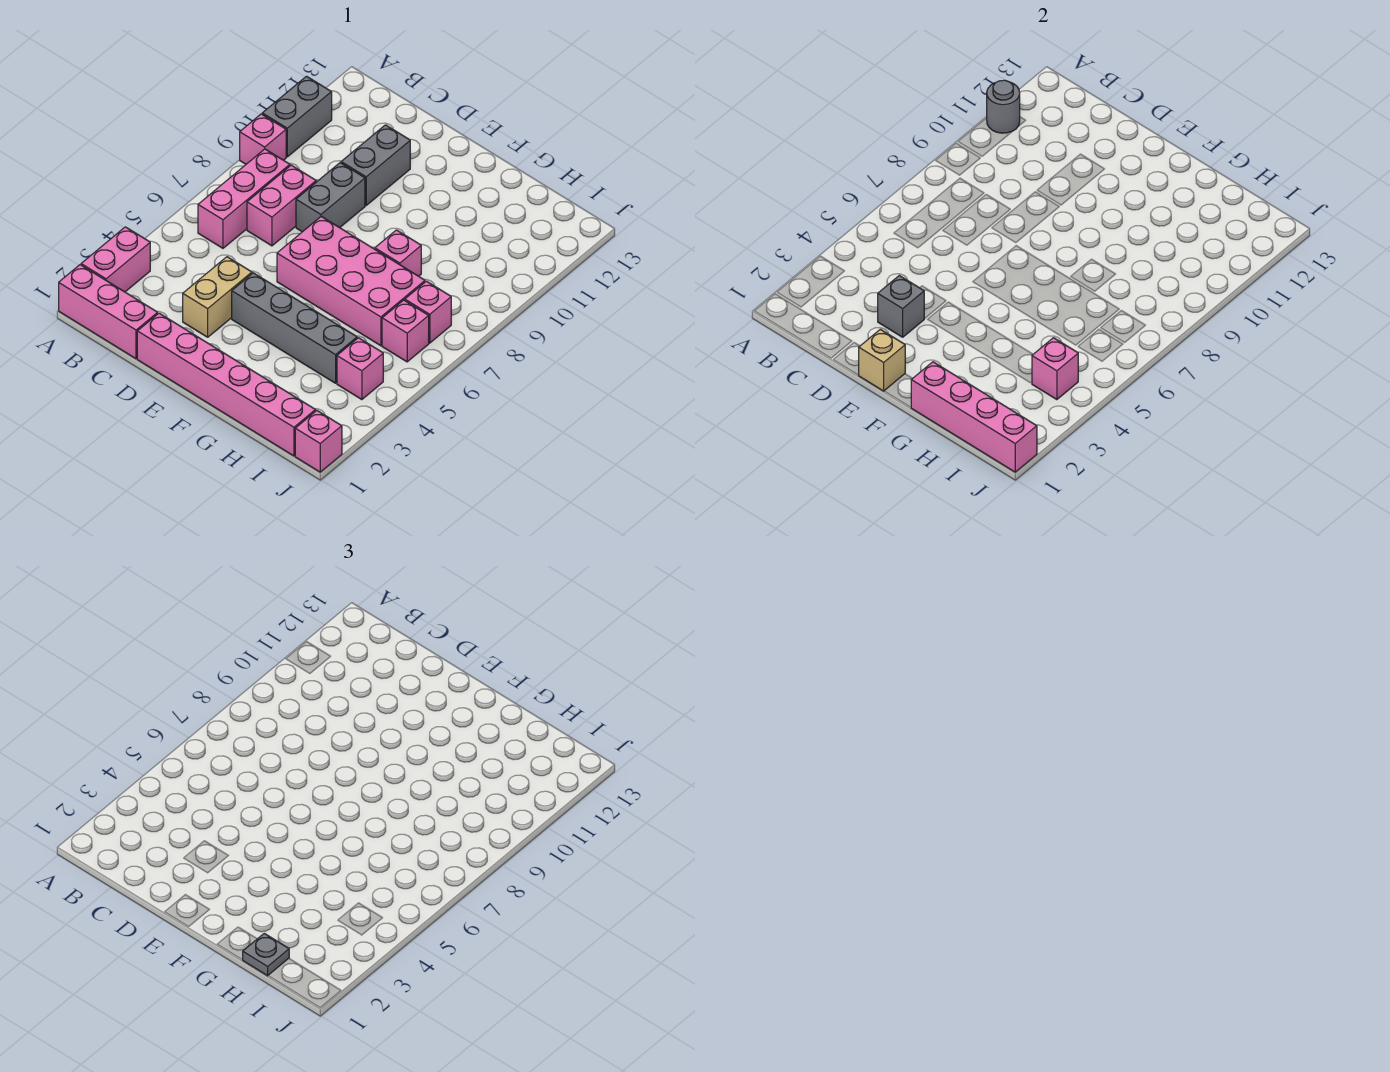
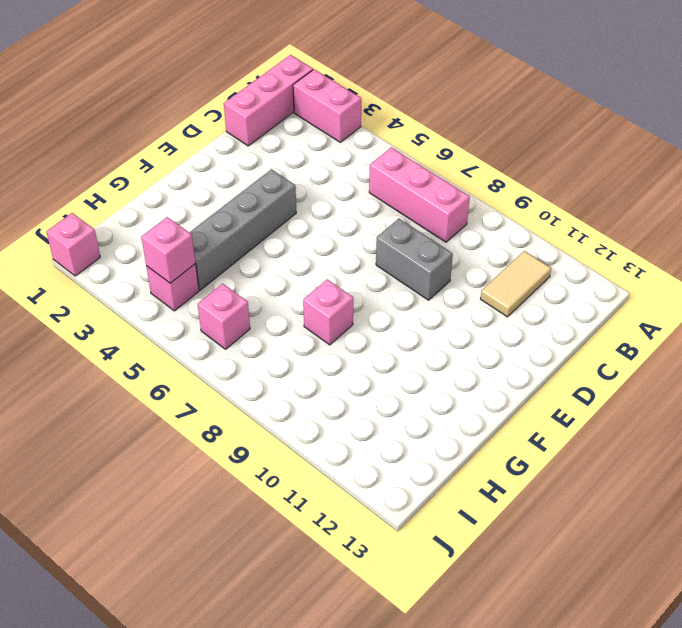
tan tile B11:C11 level 1 -> none
none -> pink brick A9 level 1
none -> grey brick A10:A11 level 1
none -> pink brick C7:C8 level 1

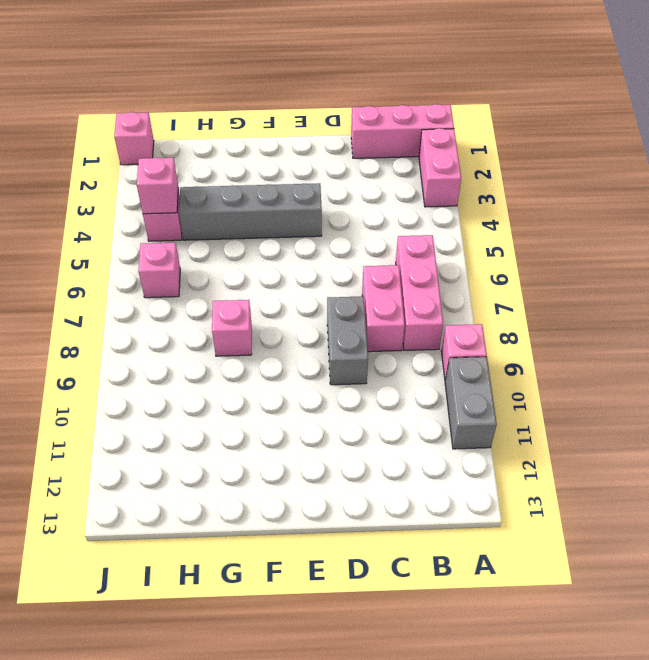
none -> pink brick D1:I1 level 1
none -> tan brick D3:D4 level 1
none -> grey brick D10:D11 level 1

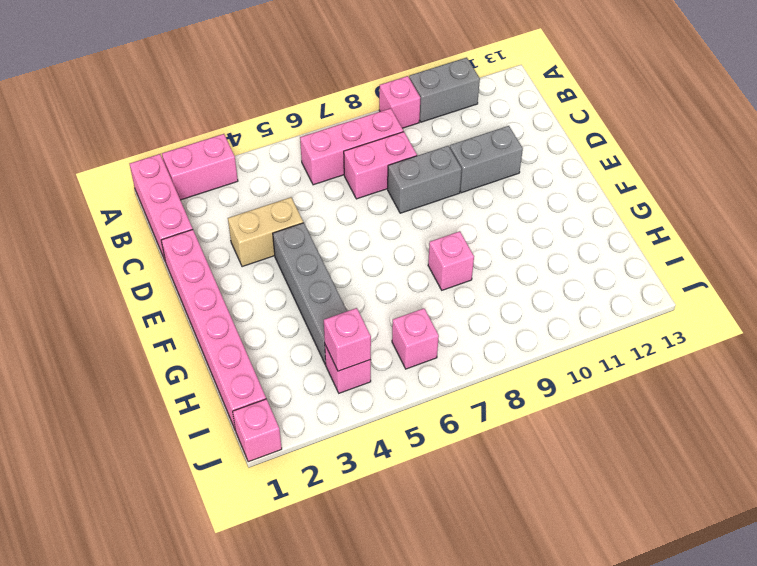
none -> pink brick E6:H7 level 1
none -> pink brick I7 level 1
none -> grey round brick A11 level 2

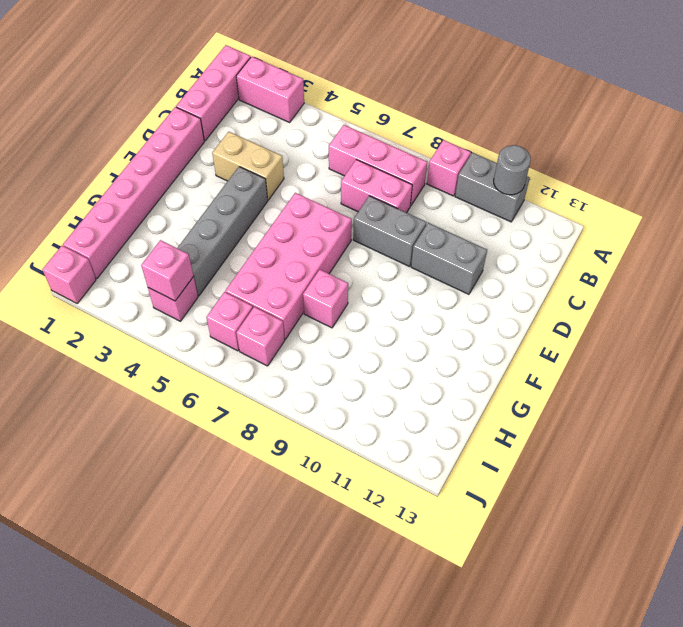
none -> grey brick D3 level 2
none -> tan brick E1 level 2
none -> pink brick G1:J1 level 2

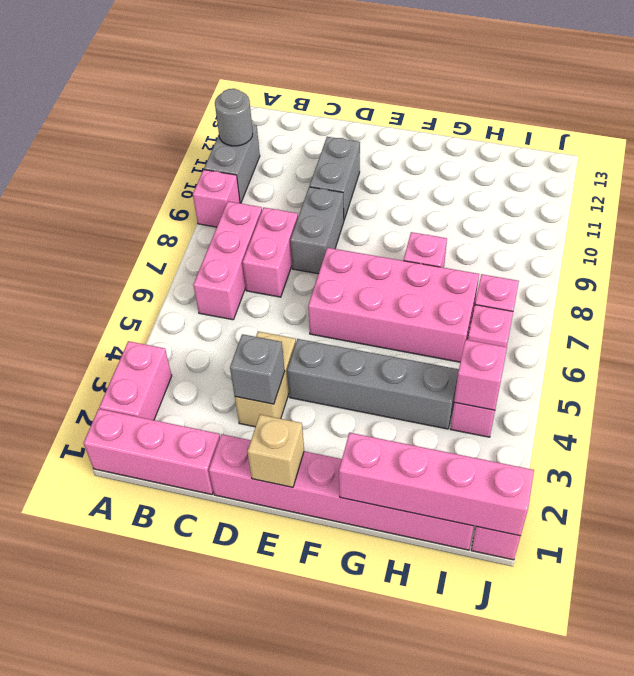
none -> grey plate H1 level 3

